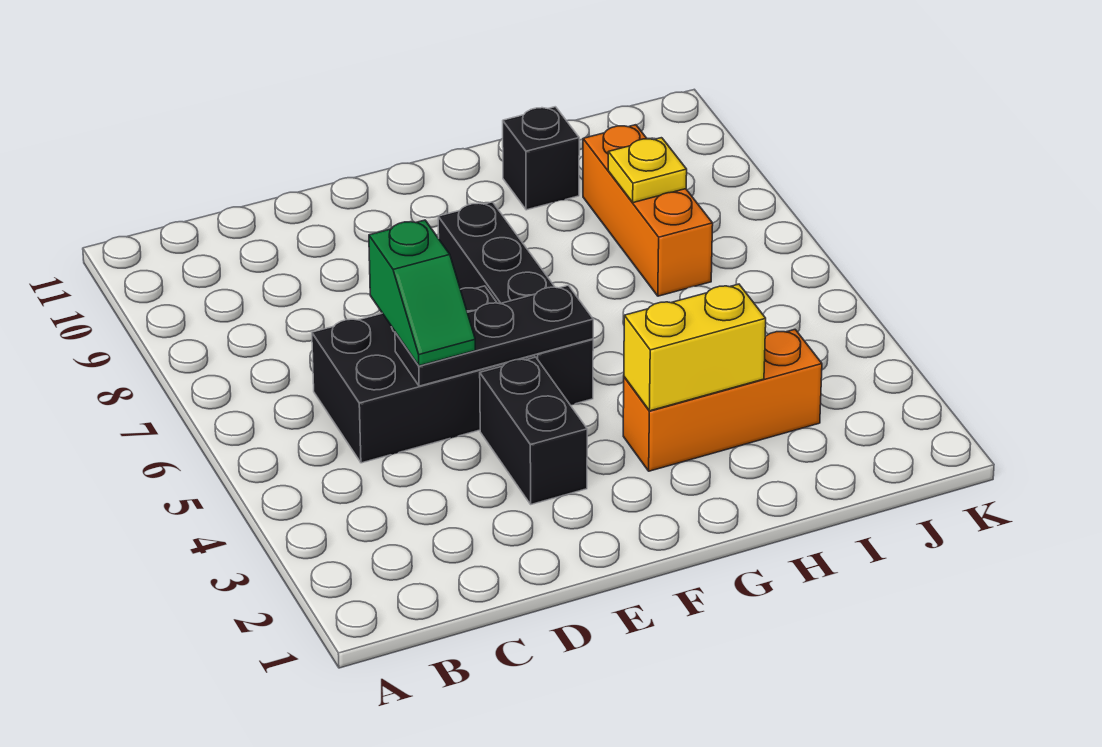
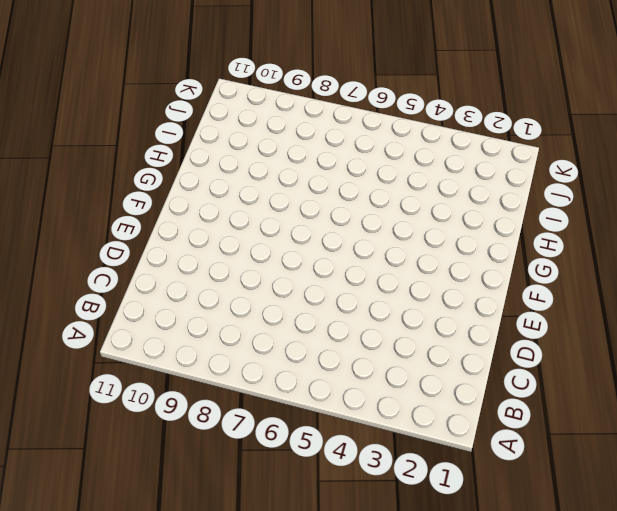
none -> black brick C5:E6 level 1
none -> black brick E3:E4 level 1

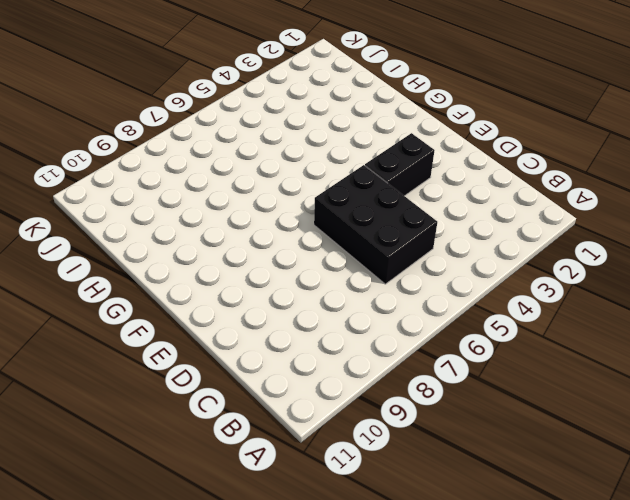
none -> black brick F5:F8 level 1
none -> orange brick G3:I3 level 1

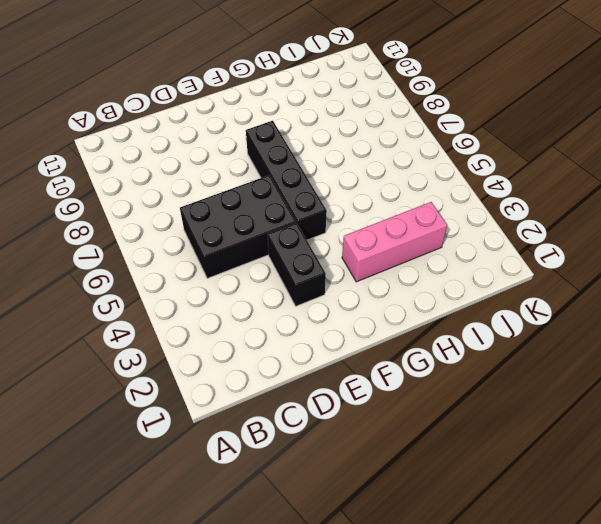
pink brick G3:I3 level 1 -> orange brick G3:I3 level 1
none -> black brick H10 level 1
none -> orange brick I7:I9 level 1

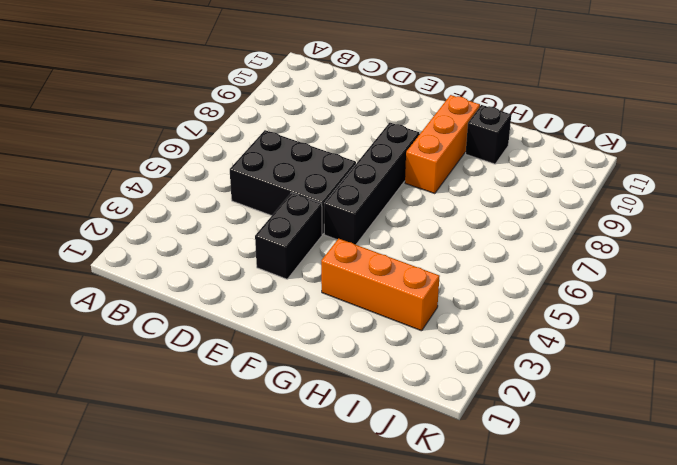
orange brick G8:G10 level 1 -> orange brick I7:I9 level 1
none -> black plate D5:F5 level 2
none -> yellow brick G3:H3 level 2

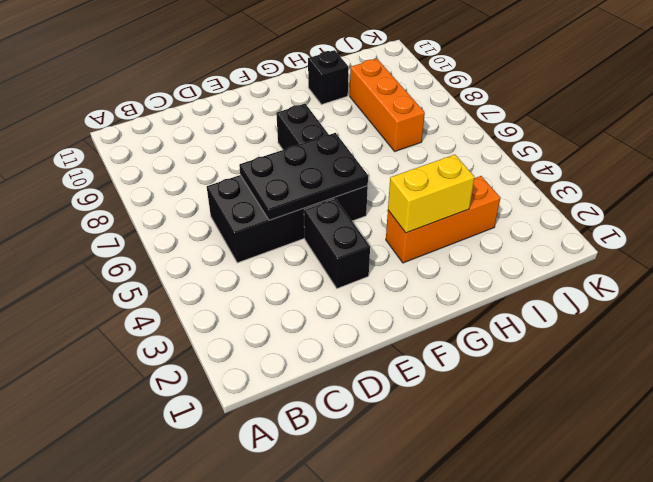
black plate D5:F6 level 2 -> black plate D5:F5 level 2
none -> yellow plate I8 level 2
none -> green slope D5:D6 level 3 top 6

